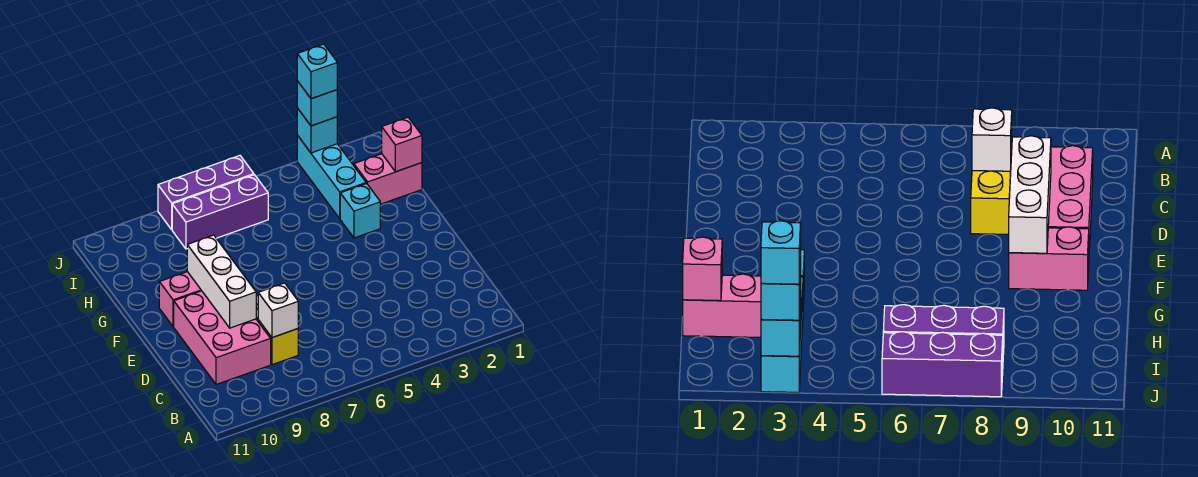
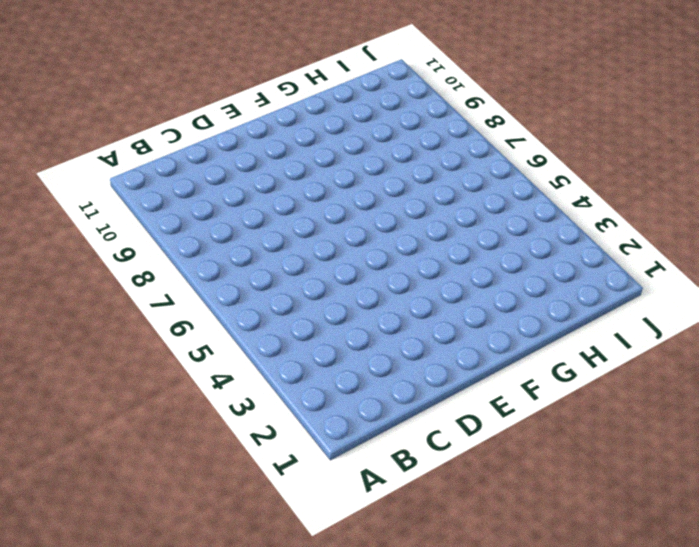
none -> yellow brick C8:D8 level 1
none -> pink brick C9:E10 level 1
none -> pink brick F9:F10 level 1

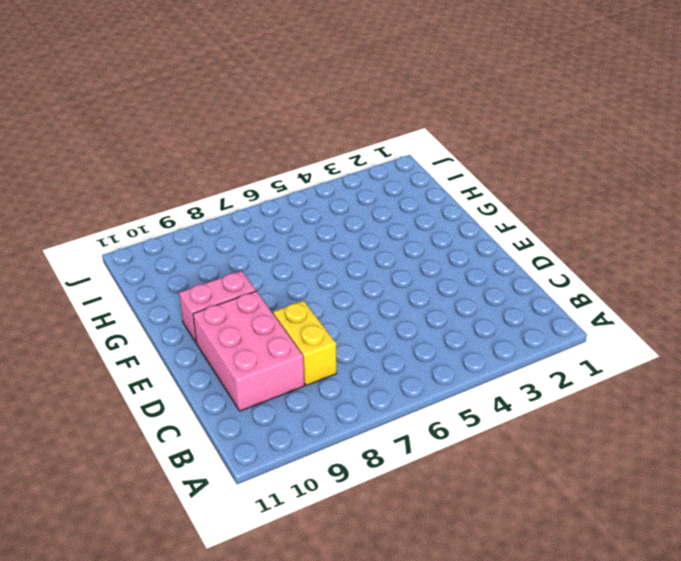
none -> cyan brick G3 level 1
none -> pink brick H1:H2 level 1
none -> cyan brick H3:J3 level 1

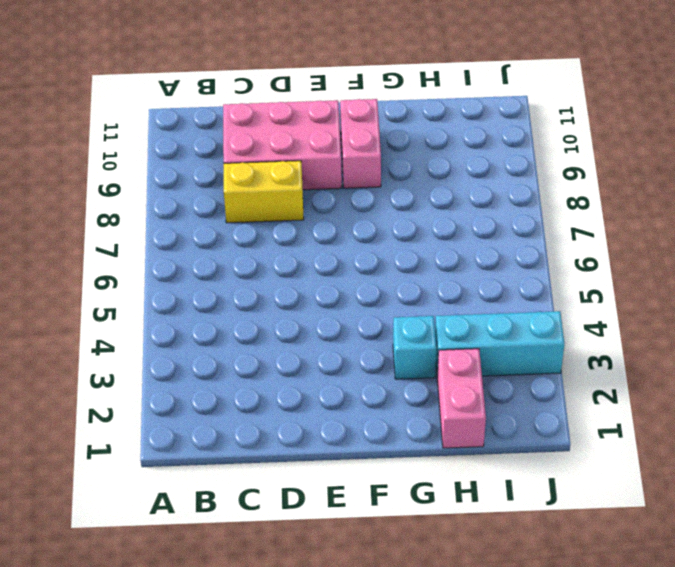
none -> purple brick I6:I8 level 1
none -> purple brick J6:J8 level 1
none -> white brick C8 level 2

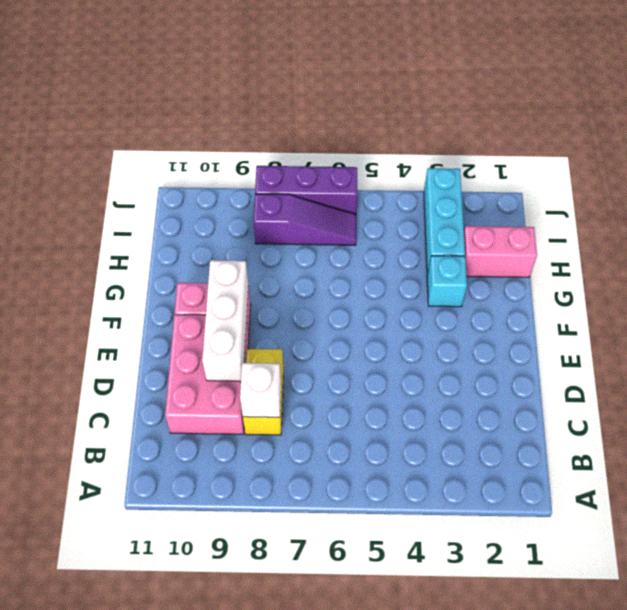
purple slope I6:I8 level 1 top 8 -> purple brick I6:I8 level 1
none -> pink brick H1 level 2
none -> cyan brick J3 level 2
none -> cyan brick J3 level 3

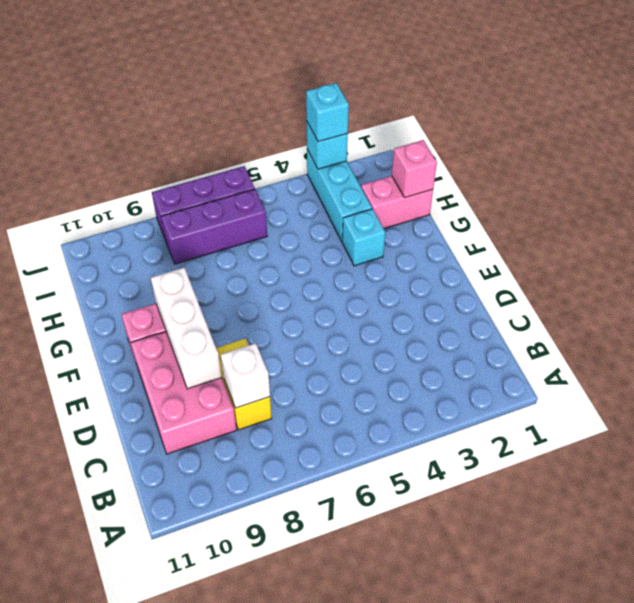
none -> cyan brick J3 level 4

